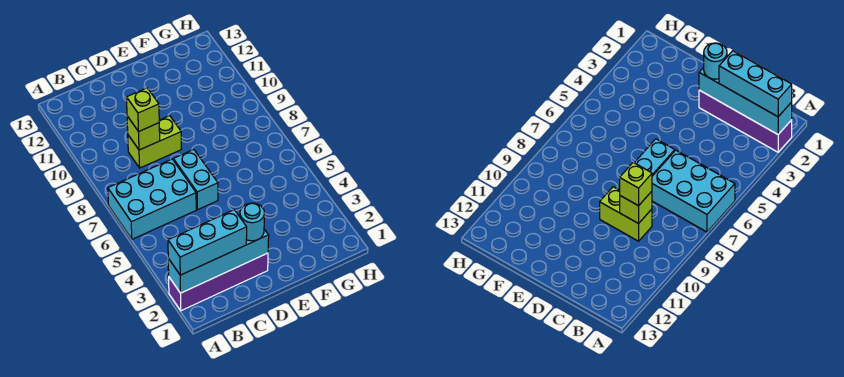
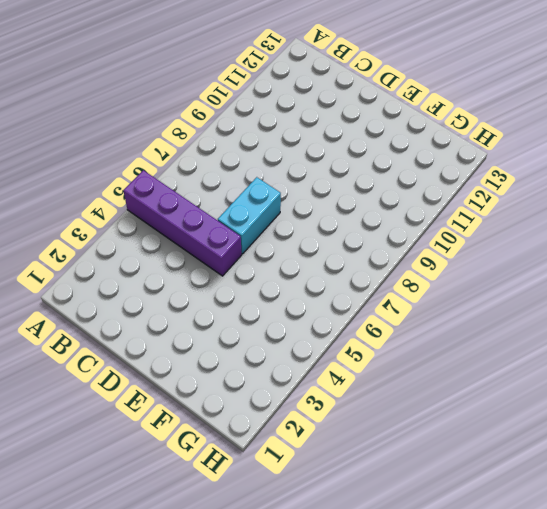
purple brick A5:D5 level 1 -> purple brick A2:D2 level 1
none -> cyan brick A6:C7 level 1
none -> lime brick C9:D9 level 1

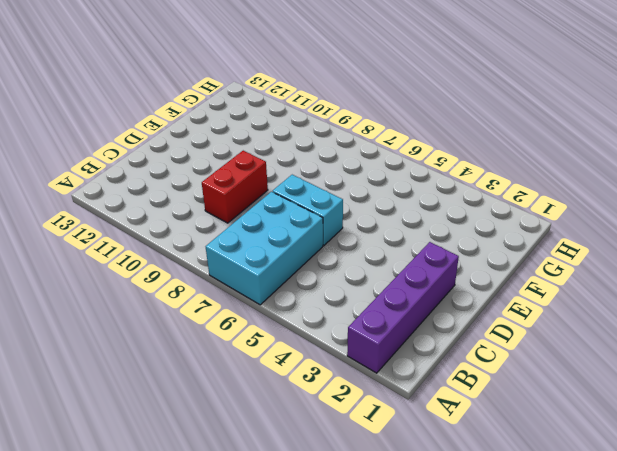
red brick C9:D9 level 1 -> lime brick C9:D9 level 1
none -> cyan brick A2:D2 level 2
none -> lime brick C9 level 2

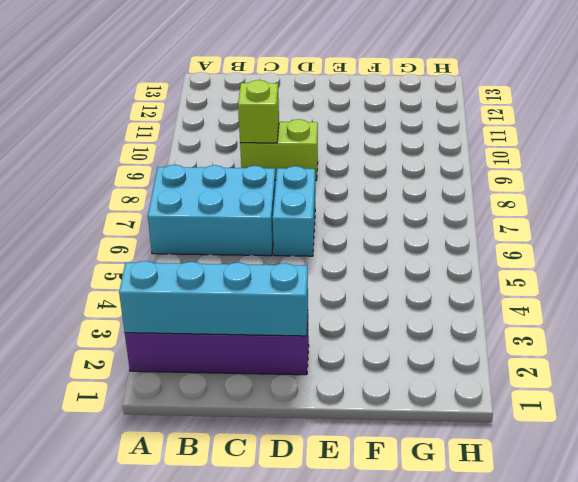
none -> cyan brick A2:C2 level 3
none -> lime brick C9 level 3

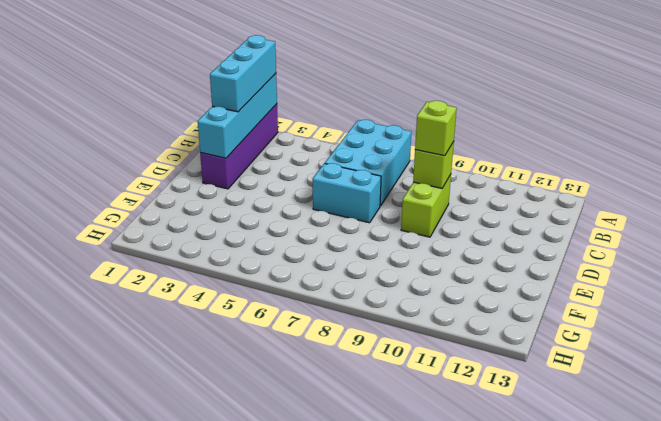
none -> cyan round brick D2 level 3

